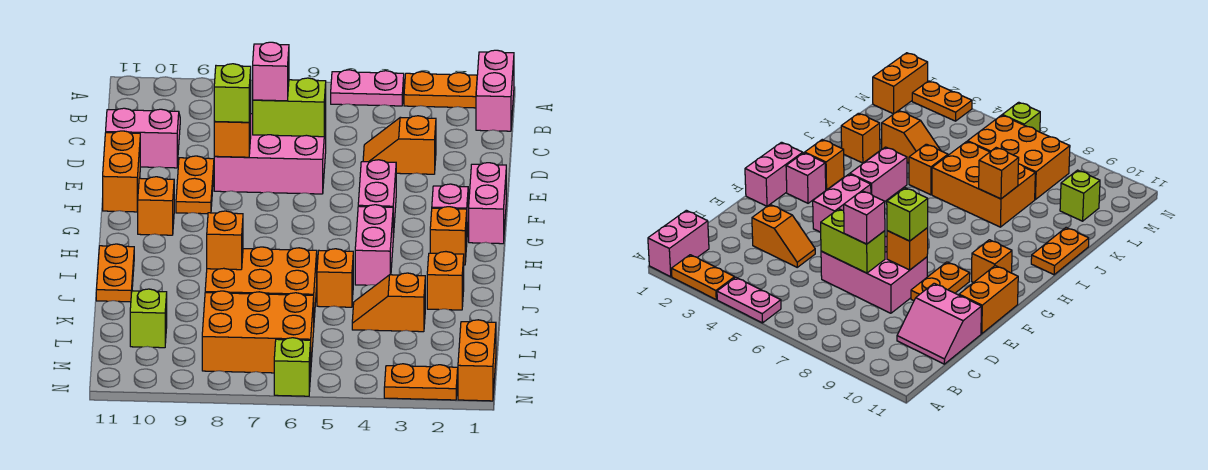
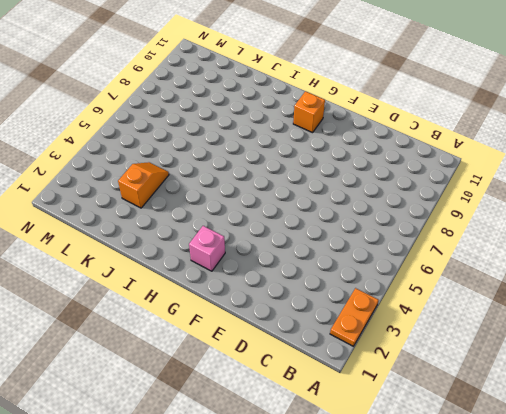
none -> pink brick A1:B1 level 1
none -> pink plate A4:A5 level 1
none -> pink slope C10:D11 level 1 top D

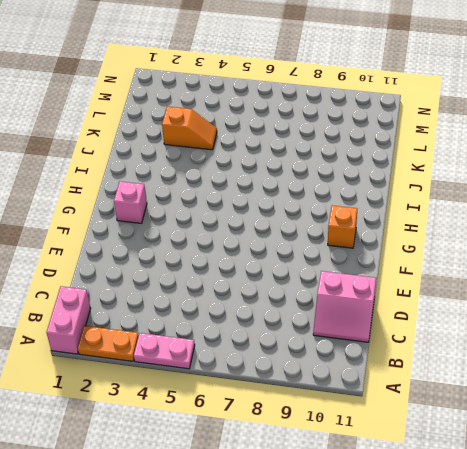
none -> orange slope D3:D4 level 1 top 3
none -> pink brick D6:E8 level 1
none -> orange plate E9:F9 level 1

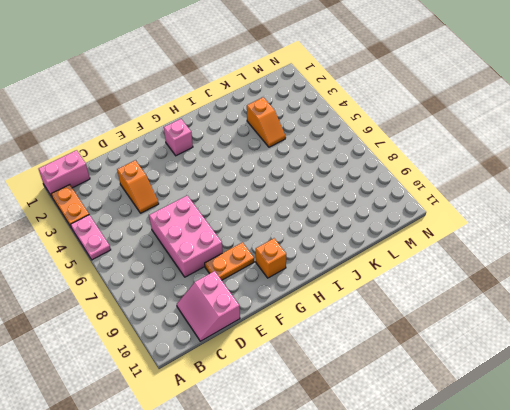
none -> orange brick E11:F11 level 1
none -> pink brick F1:G1 level 1
none -> pink brick F4:G4 level 1

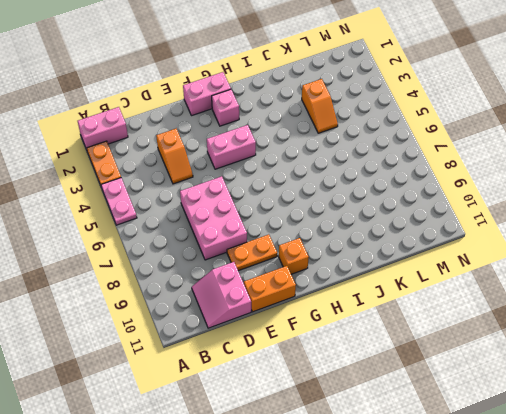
none -> orange brick H2 level 1
none -> pink brick H4:I4 level 1
none -> orange plate I11:J11 level 1

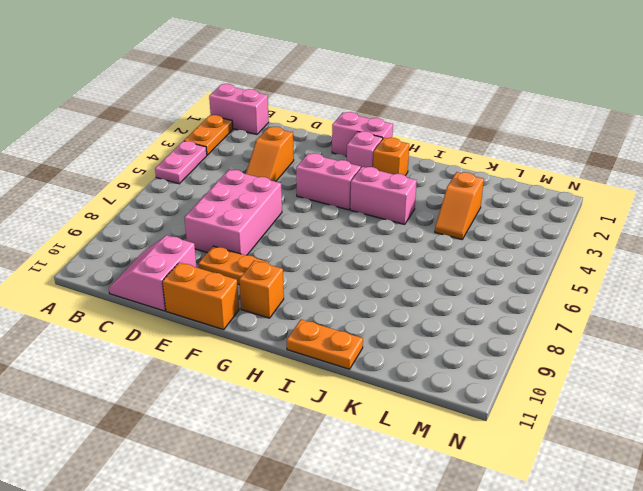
none -> orange brick J2 level 1
none -> orange brick J5 level 1
none -> orange brick J6:K8 level 1

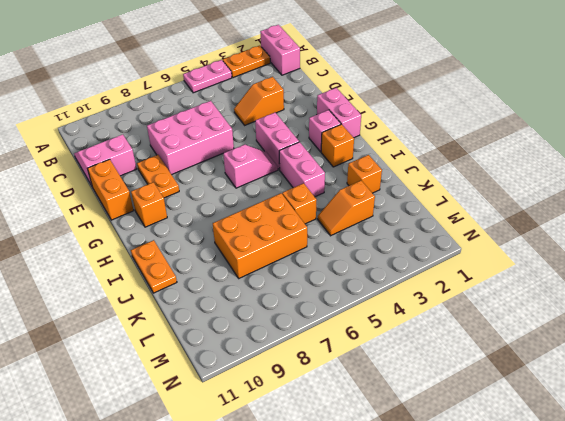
pink slope G5:G6 level 1 top 6 -> none
none -> orange brick L6:M8 level 1
none -> lime brick L10 level 1
none -> orange brick M1:N1 level 1

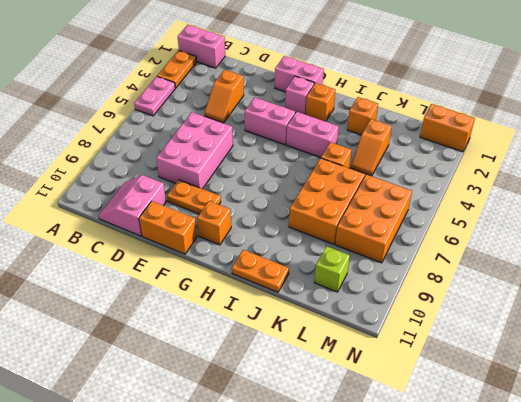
none -> orange plate N2:N3 level 1
none -> lime brick N6 level 1
none -> lime brick D6:D7 level 2

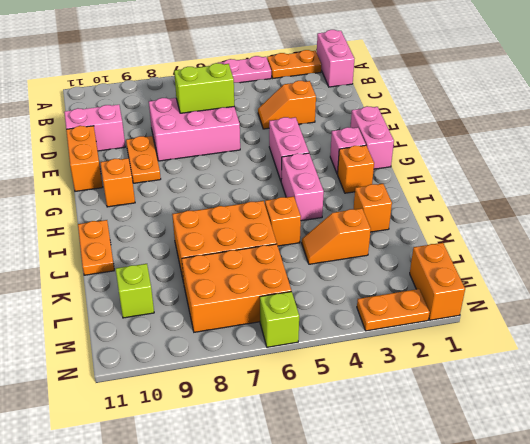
none -> orange brick E8 level 2
none -> orange brick J8 level 2
none -> pink brick D7 level 3

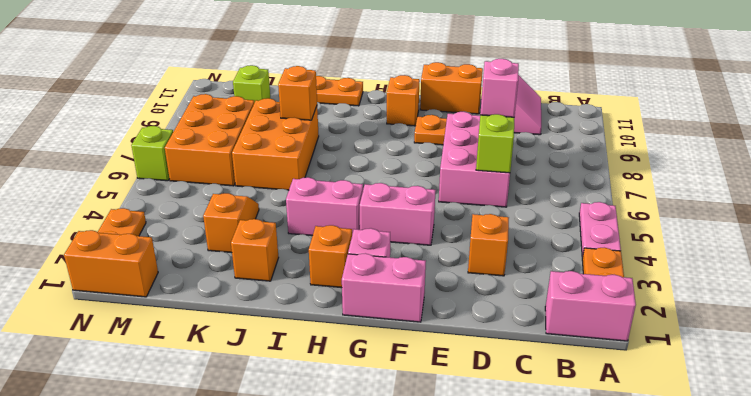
none -> orange brick J5 level 1
none -> orange brick E8 level 2
none -> lime brick E8 level 3

